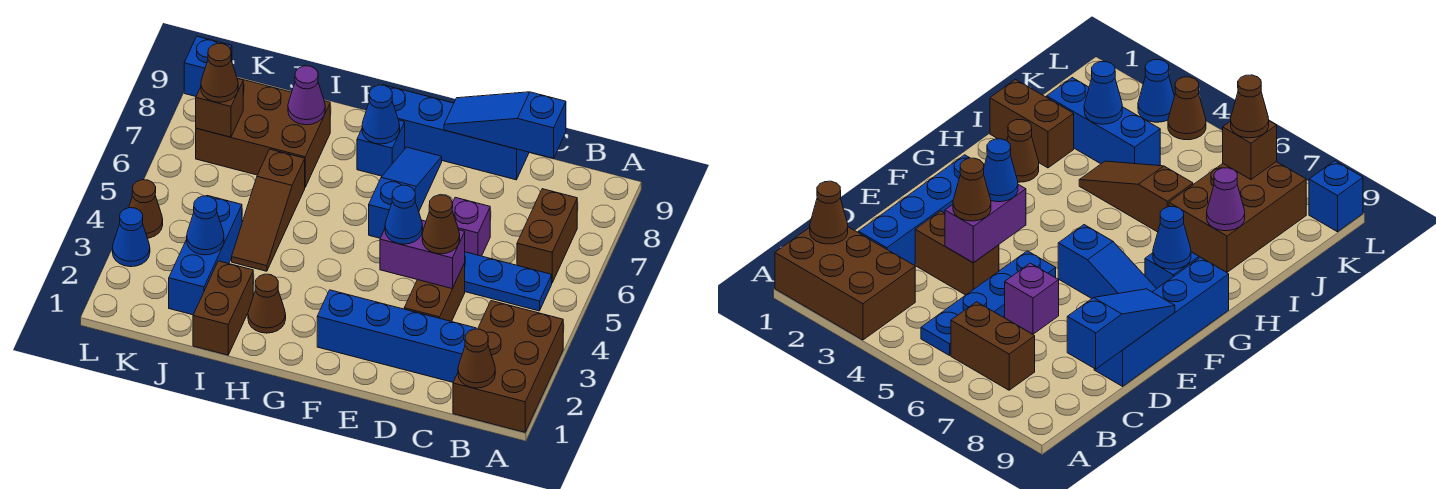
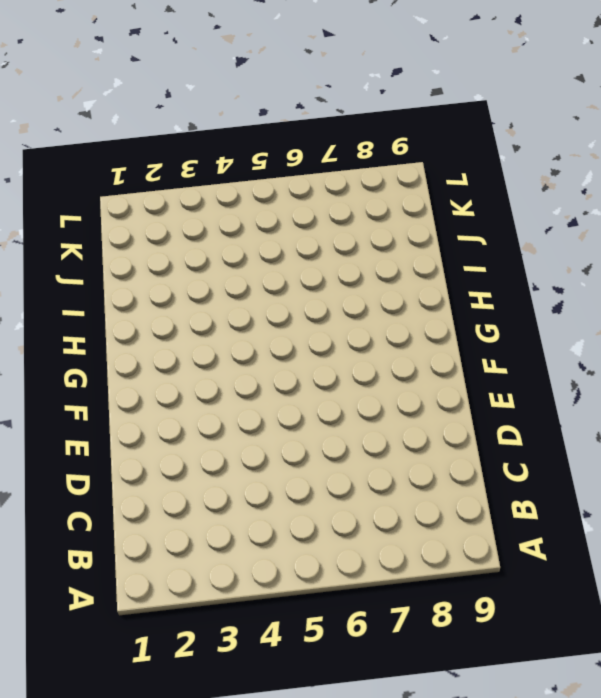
none -> brown brick A1:B3 level 1
none -> blue plate B5:E5 level 1
none -> brown brick B6:B7 level 1

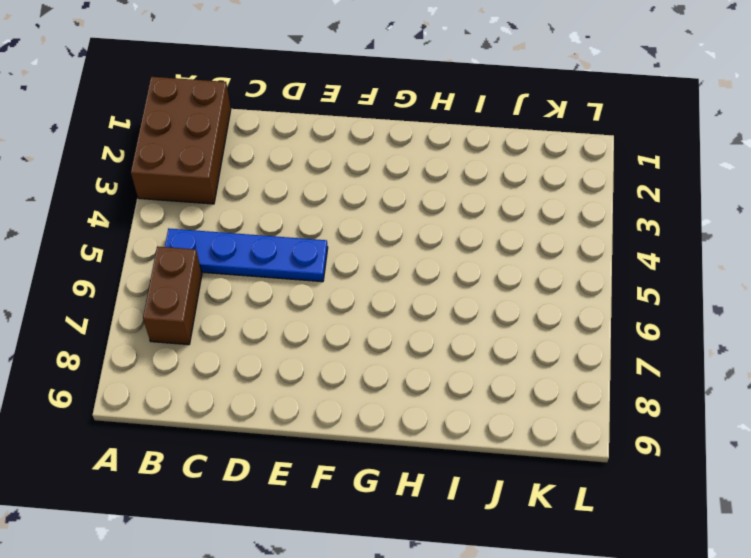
none -> blue brick C2:F2 level 1
none -> brown brick D3:D4 level 1
none -> purple brick D6 level 1

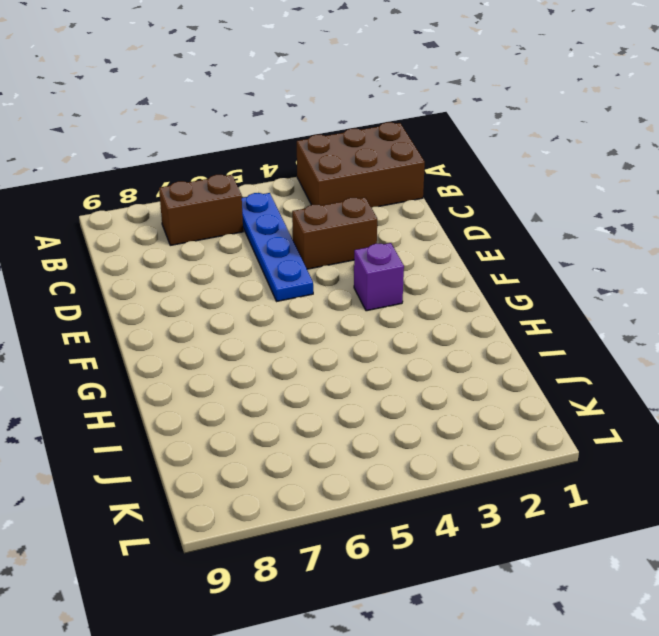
purple brick F3 level 1 -> purple brick D6 level 1
none -> blue brick C2:F2 level 1
none -> blue brick D9:G9 level 1
none -> blue slope F6:F8 level 1 top 6

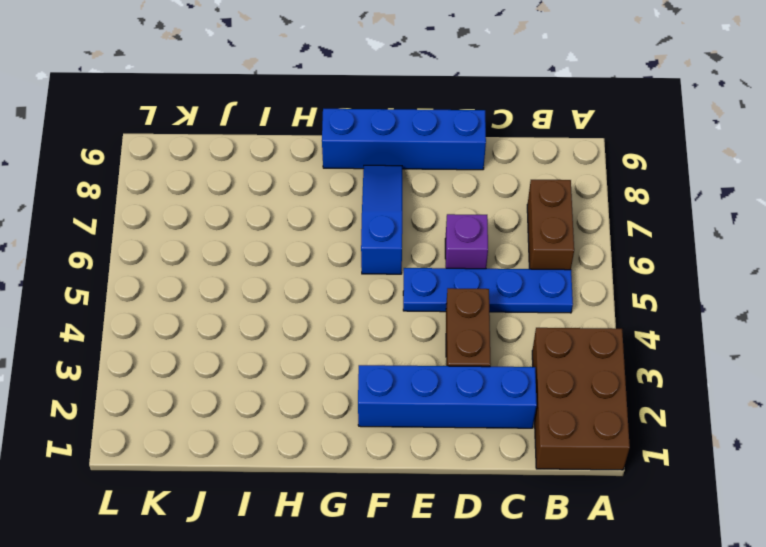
none -> blue brick G8 level 1
none -> brown cone H2 level 1
none -> brown brick I1:I2 level 1

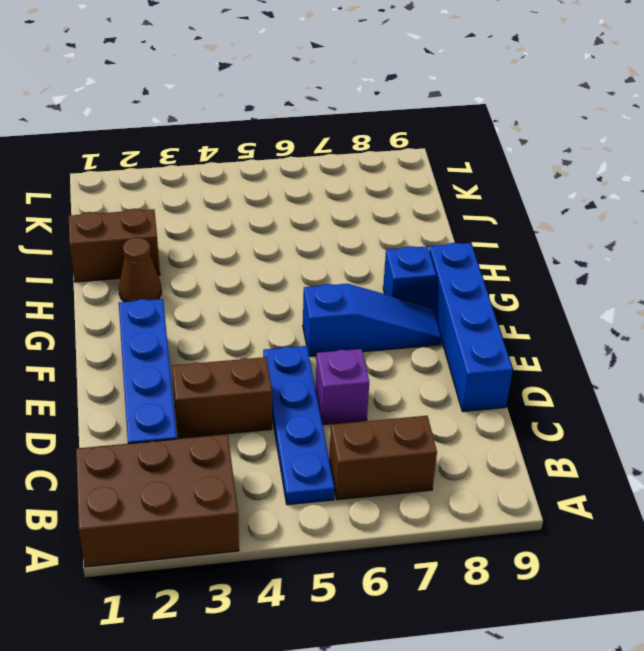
none -> brown slope I4:I6 level 1 top 6
none -> brown brick I7:K8 level 1
none -> blue brick J2:J4 level 1

